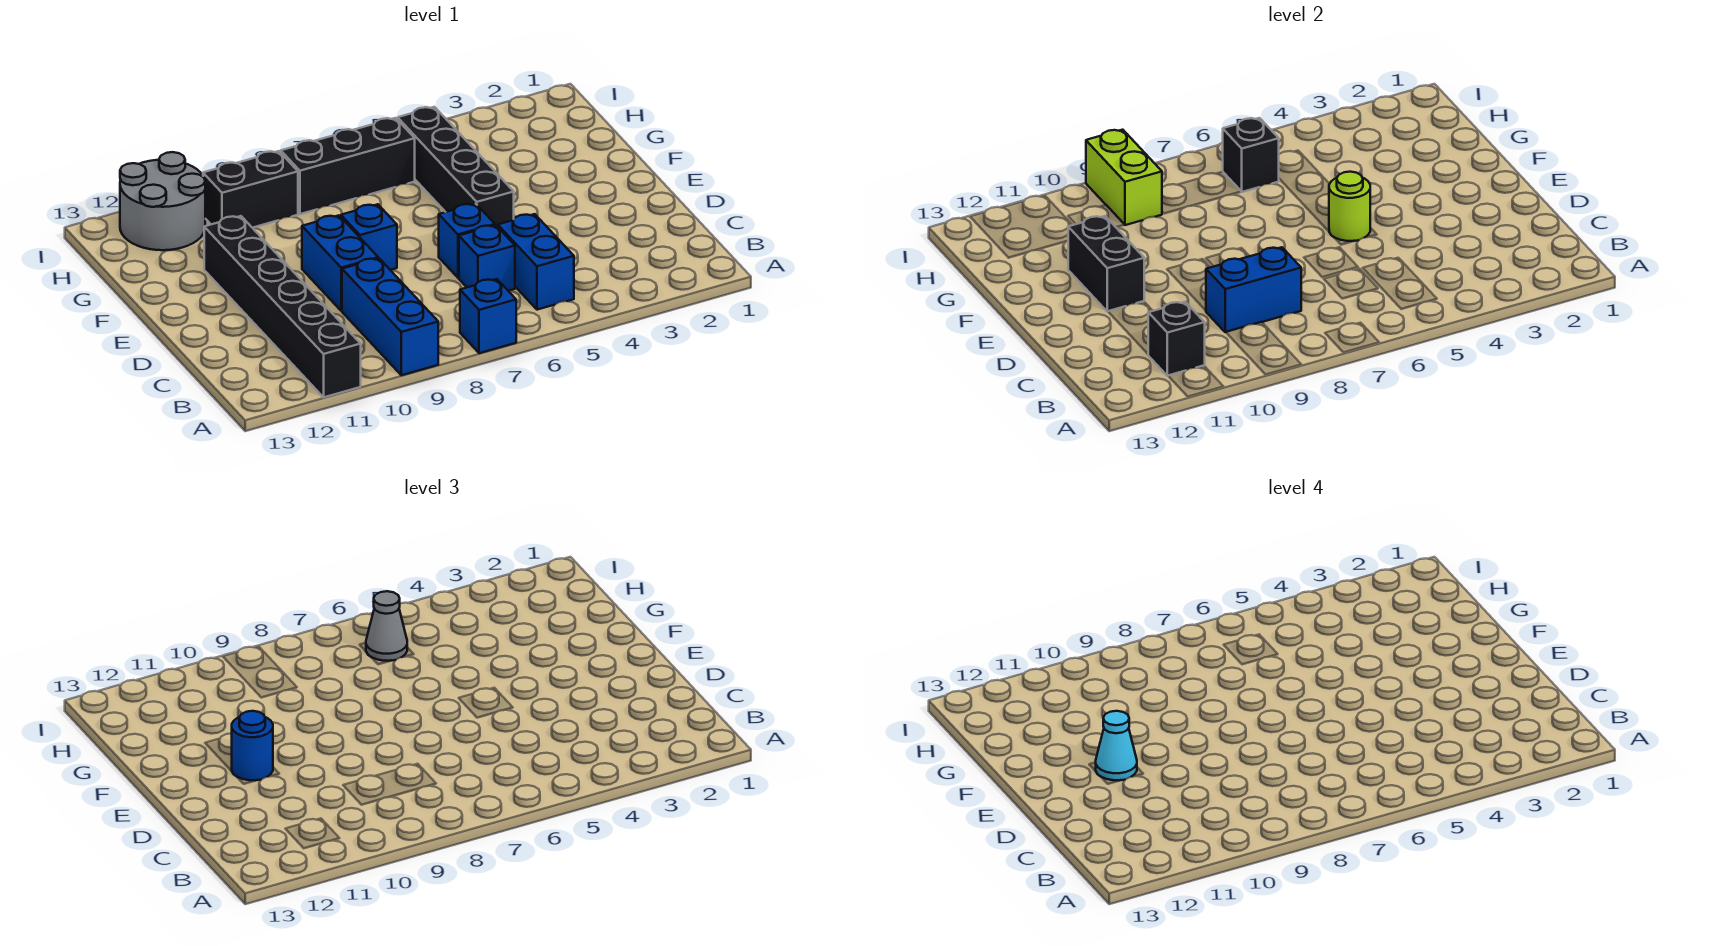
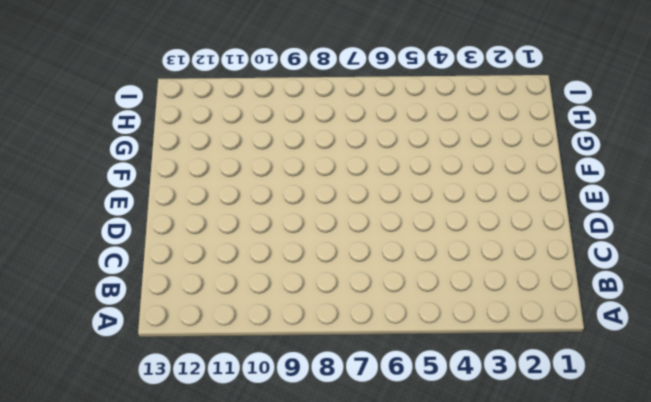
none -> blue brick A7 level 1
none -> blue brick A9:C9 level 1
none -> black brick A11:F11 level 1

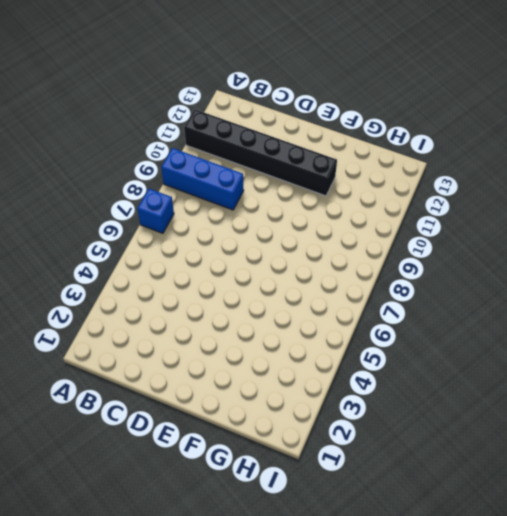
none -> blue brick B5:C5 level 1
none -> blue brick C6 level 1
none -> blue brick D6 level 1

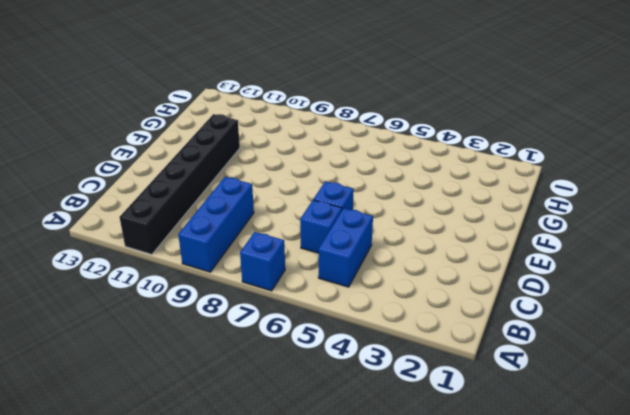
none -> blue brick D9:E9 level 1
none -> black brick E5:H5 level 1
none -> blue brick E8 level 1

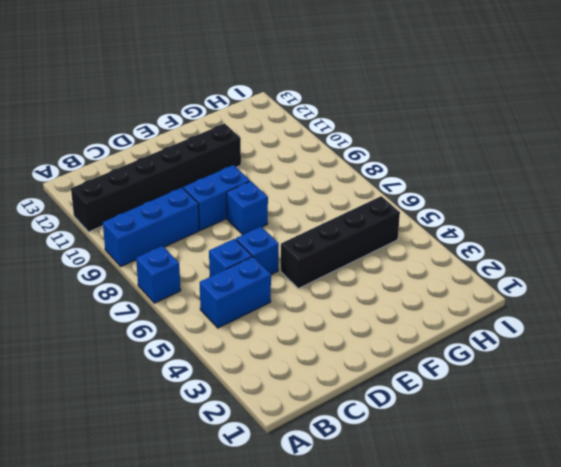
none -> black brick H6:H8 level 1
none -> black brick H9:H10 level 1
none -> grey round brick H11:I12 level 1

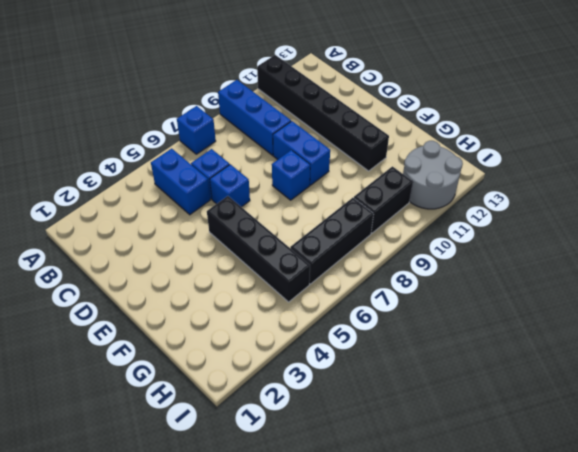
none -> black brick B11 level 2
none -> blue brick C8:C9 level 2
none -> lime round brick E5 level 2

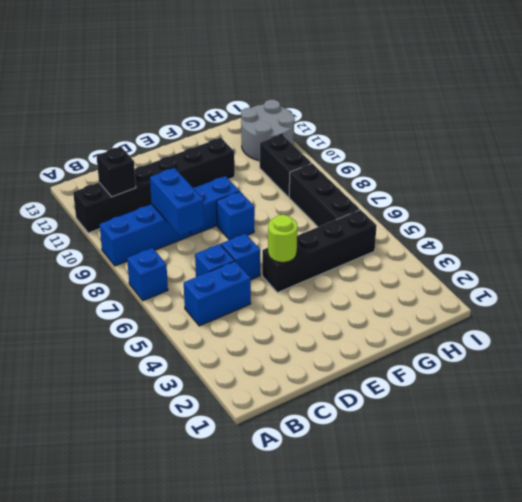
none -> black brick E11:F11 level 2
none -> black brick H6 level 2
none -> lime brick H9:I9 level 2

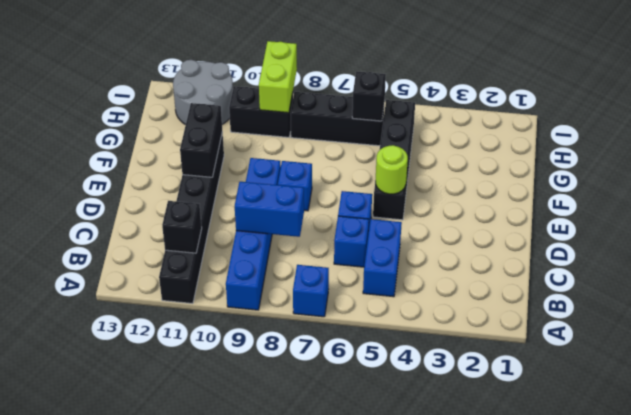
none -> blue round brick E11 level 3
none -> grey cone H6 level 3
none -> cyan cone E11 level 4

